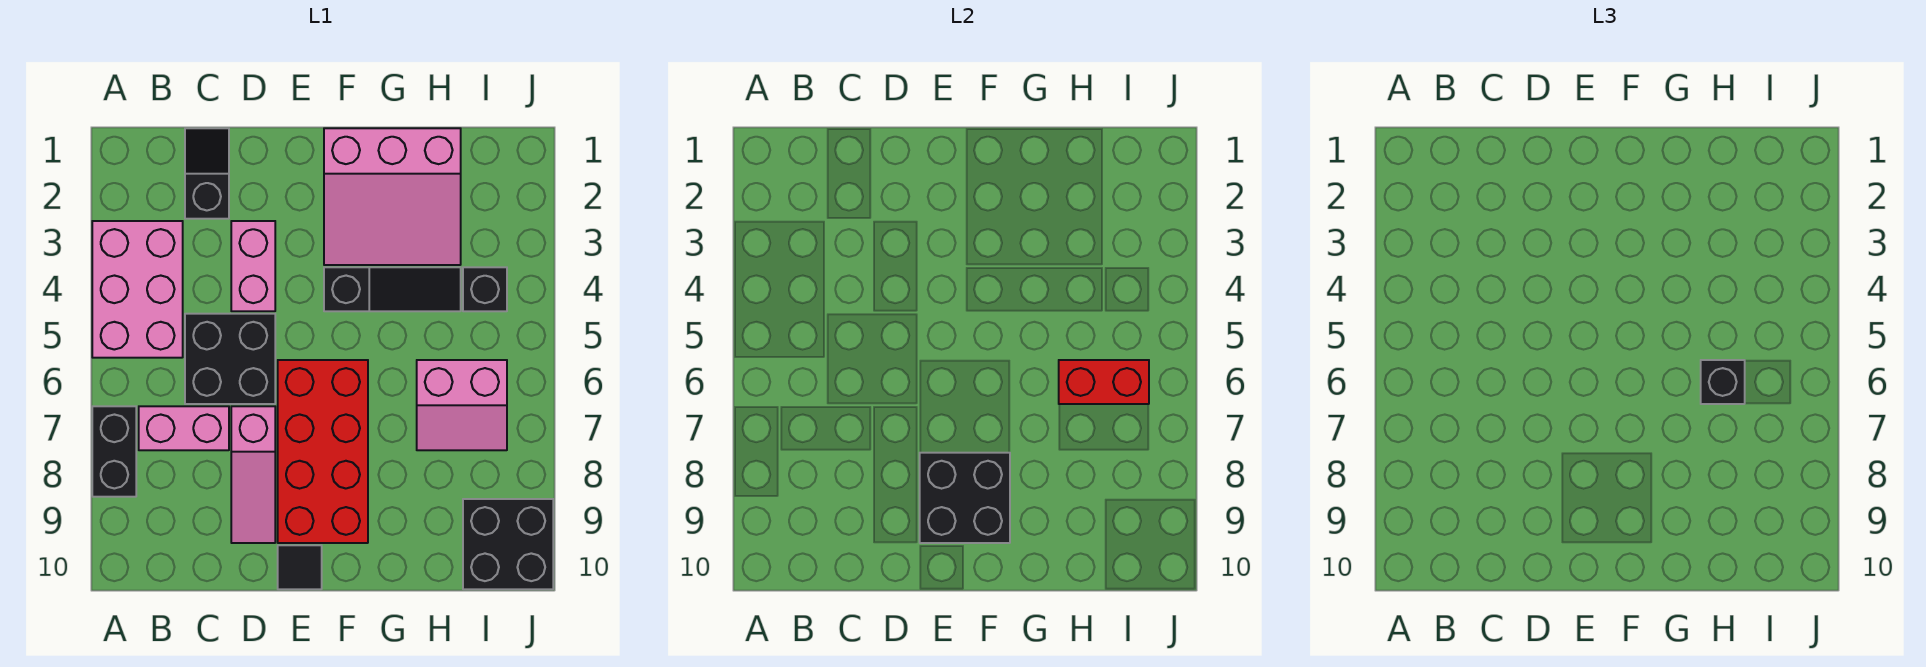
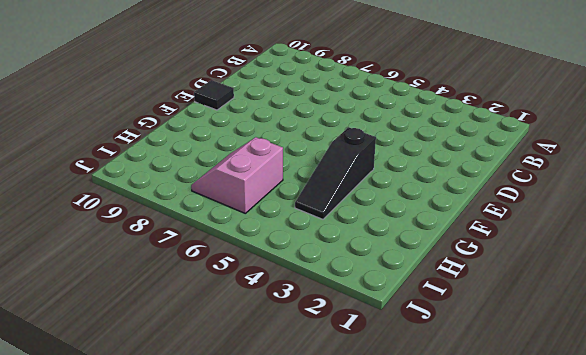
none -> pink brick A3:B5 level 1
none -> black brick A7:A8 level 1
none -> pink brick B7:C7 level 1

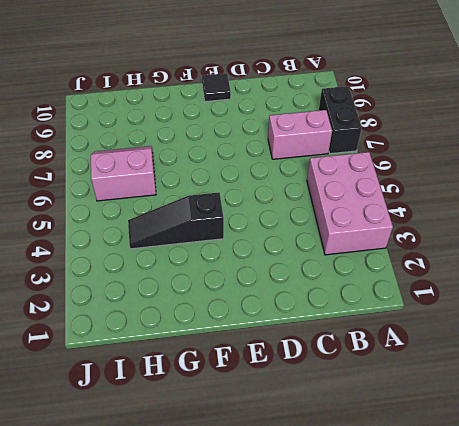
none -> black slope C1:C2 level 1 top 2
none -> black brick C5:D6 level 1
none -> pink brick D3:D4 level 1

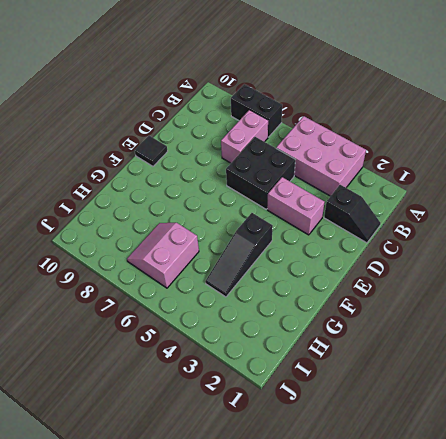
none -> pink slope D7:D9 level 1 top 7
none -> red brick E6:F9 level 1
none -> pink slope F1:H3 level 1 top 1

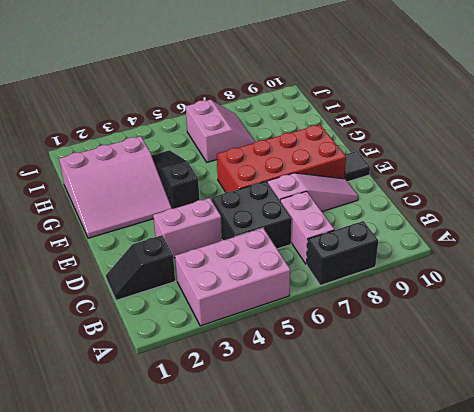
pink slope F1:H3 level 1 top H -> pink slope F1:H3 level 1 top 1
none -> black brick I4 level 1
none -> black brick I9:J10 level 1
none -> black brick E8:F9 level 2

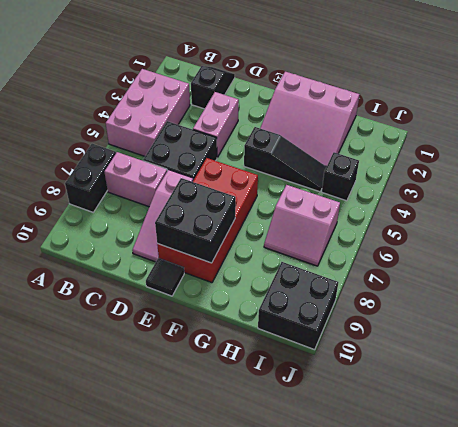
none -> red brick H6:I6 level 2
none -> black brick H6 level 3

